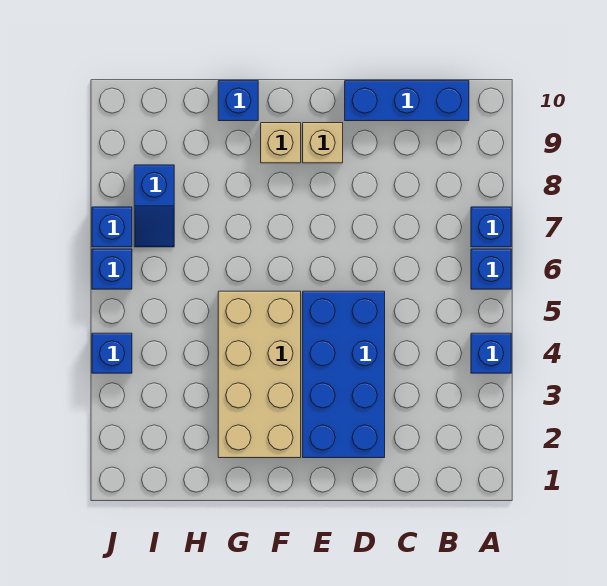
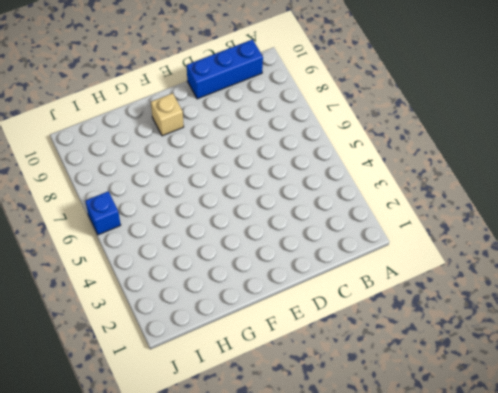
none -> blue brick A4 level 1
none -> blue brick A6 level 1
none -> blue brick A7 level 1

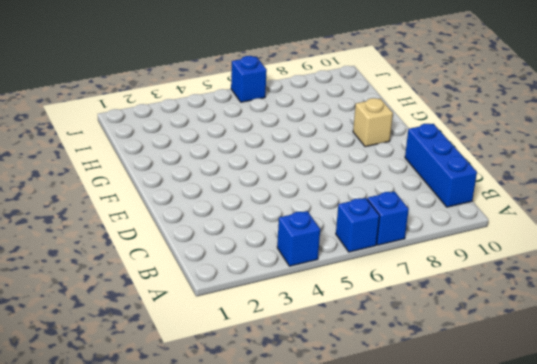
none -> blue brick D2:E5 level 1
none -> tan brick E9 level 1
none -> tan brick F2:G5 level 1

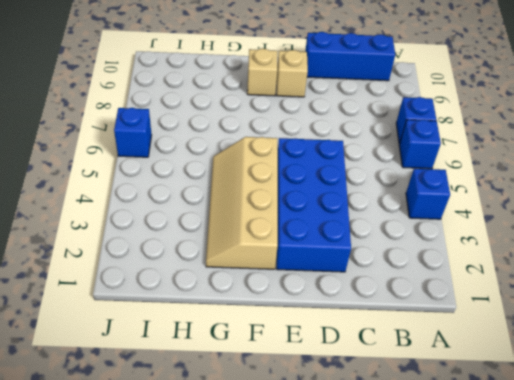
tan slope F2:G5 level 1 top F -> tan brick F2:G5 level 1
none -> blue brick G10 level 1
none -> blue slope I7:I8 level 1 top 8
none -> blue brick J4 level 1

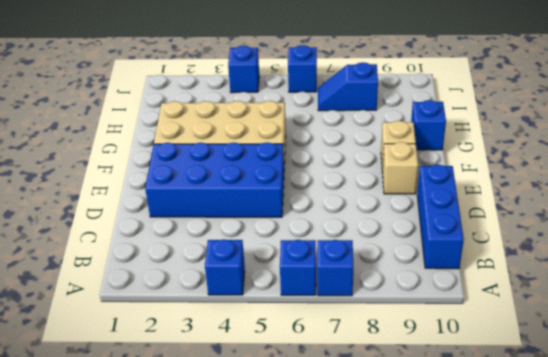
none -> blue brick J7 level 1

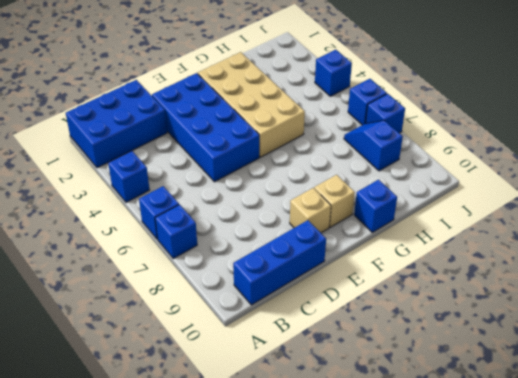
blue brick A1:C2 level 1 -> none

